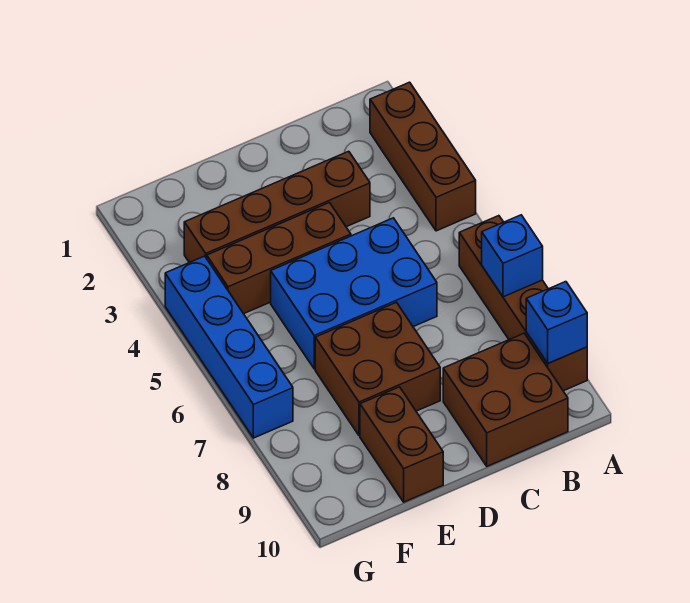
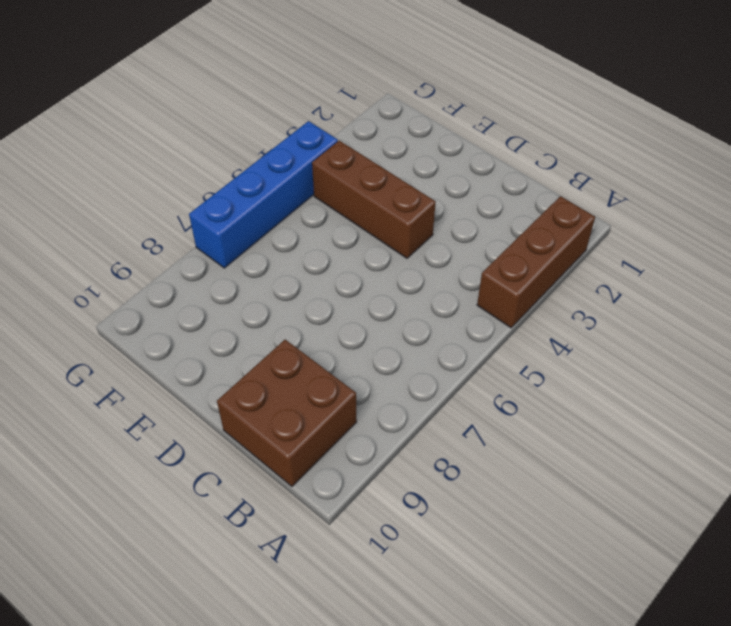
none -> brown brick A6:A9 level 1
none -> brown brick C3:F3 level 1

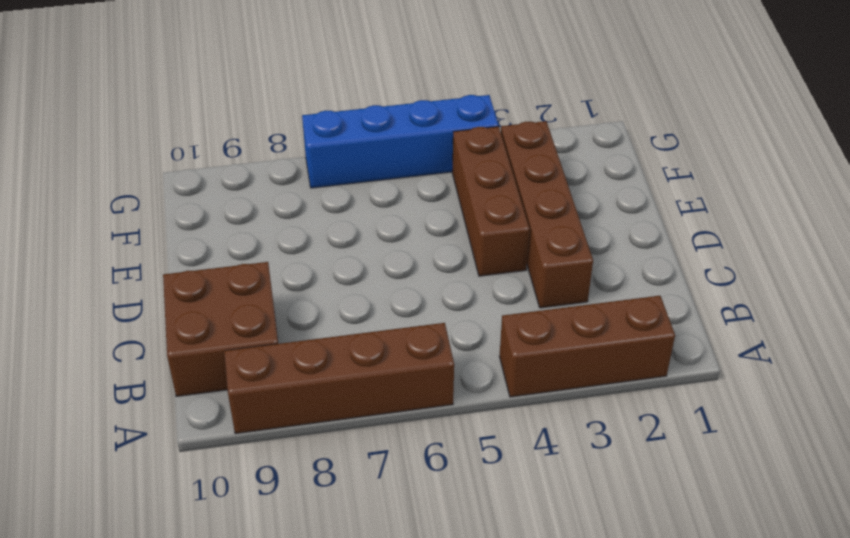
none -> blue brick C5:E6 level 1
none -> brown brick D7:E8 level 1

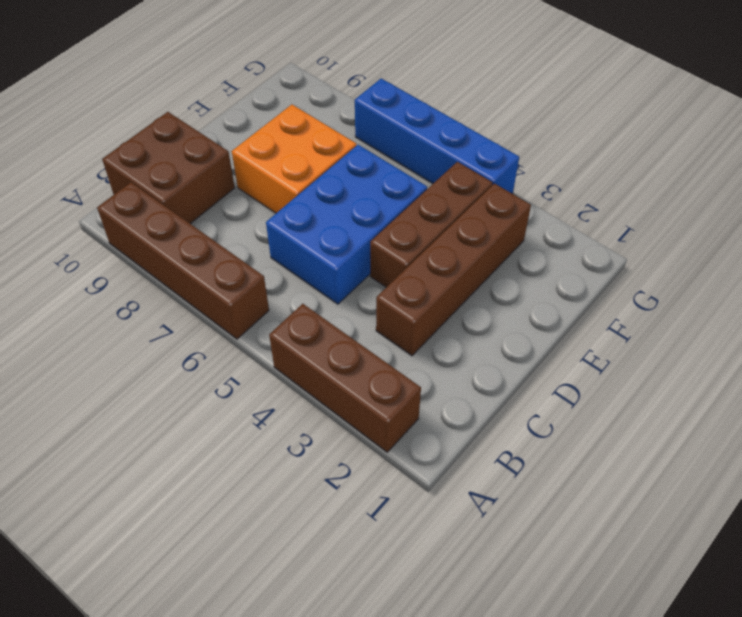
orange brick D7:E8 level 1 -> brown brick D7:E8 level 1
none -> brown brick E9:E10 level 1
none -> blue brick A7 level 2

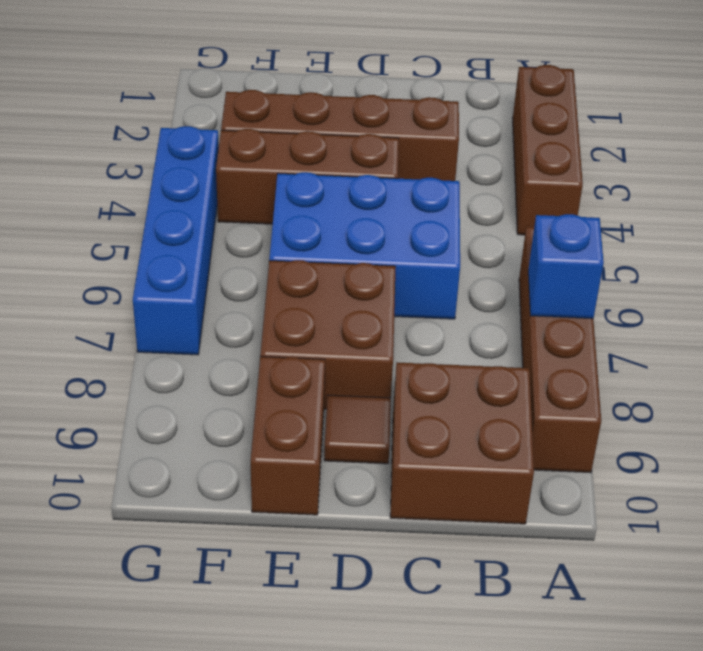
brown tile D9 level 1 -> none
none -> blue brick A9 level 2

